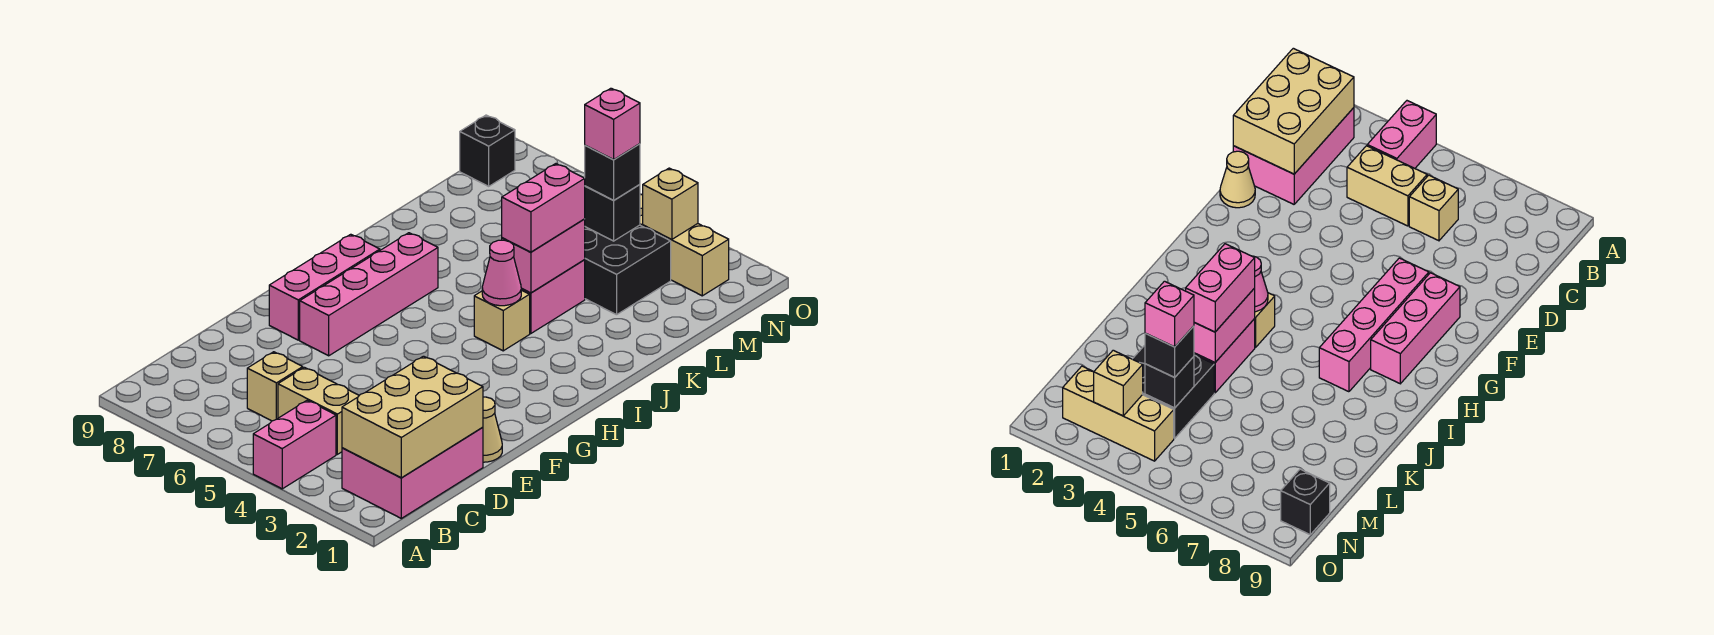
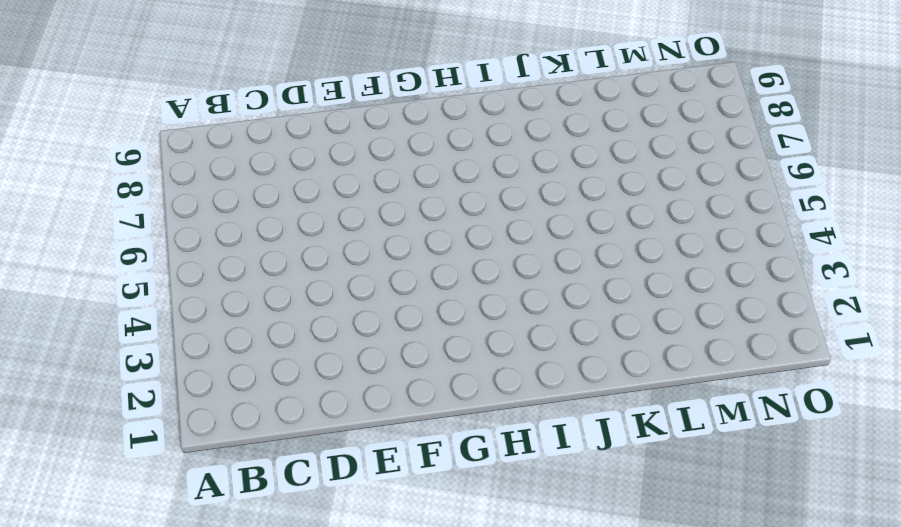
none -> pink brick A4:B4 level 1
none -> pink brick B1:D2 level 1
none -> tan brick C4:C5 level 1

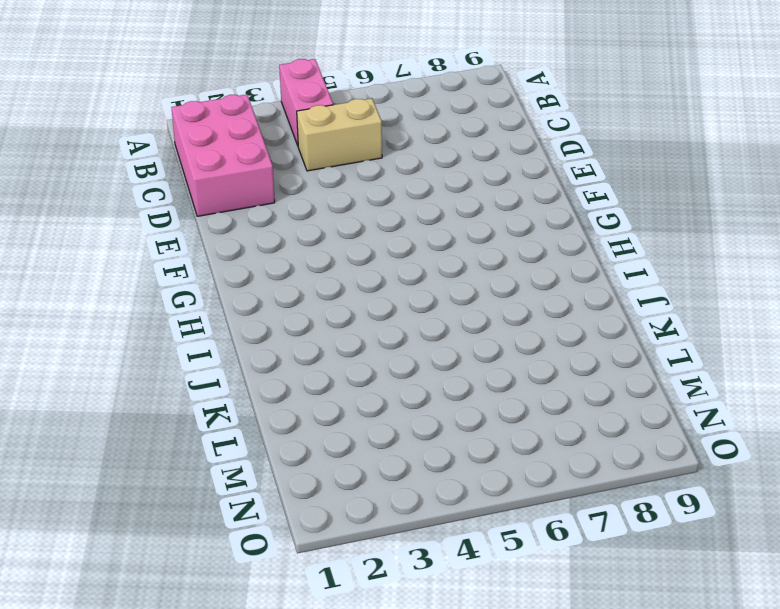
none -> tan brick C6 level 1
none -> tan cone E1 level 1
none -> pink brick F7:I7 level 1

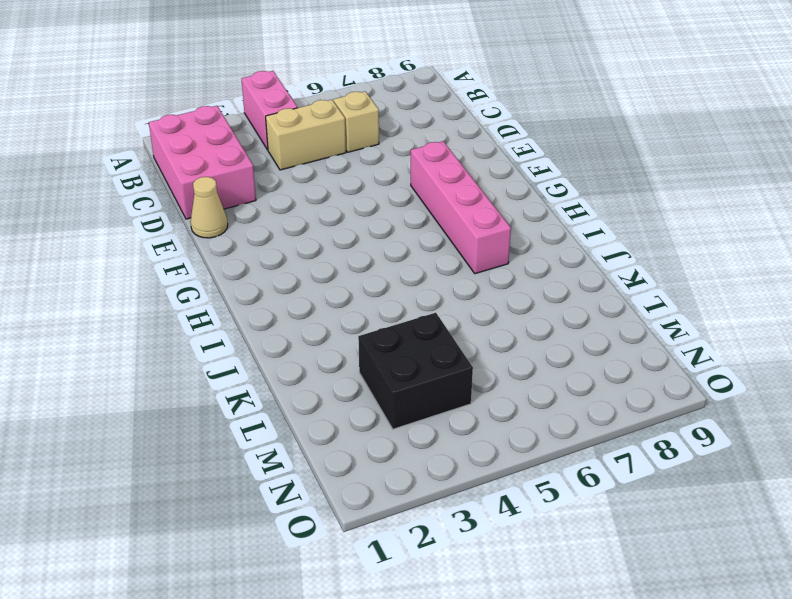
none -> pink brick F8:H8 level 1
none -> tan brick I4 level 1
none -> pink brick J4:K4 level 1

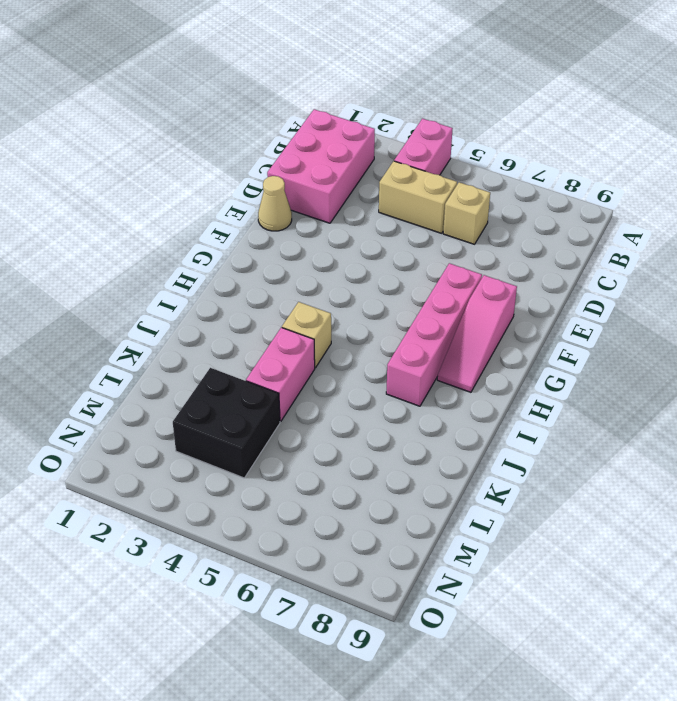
pink slope F8:H8 level 1 top F -> pink brick F8:H8 level 1
none -> tan brick N2:N4 level 1
none -> black brick N9 level 1
none -> tan brick B1:D2 level 2

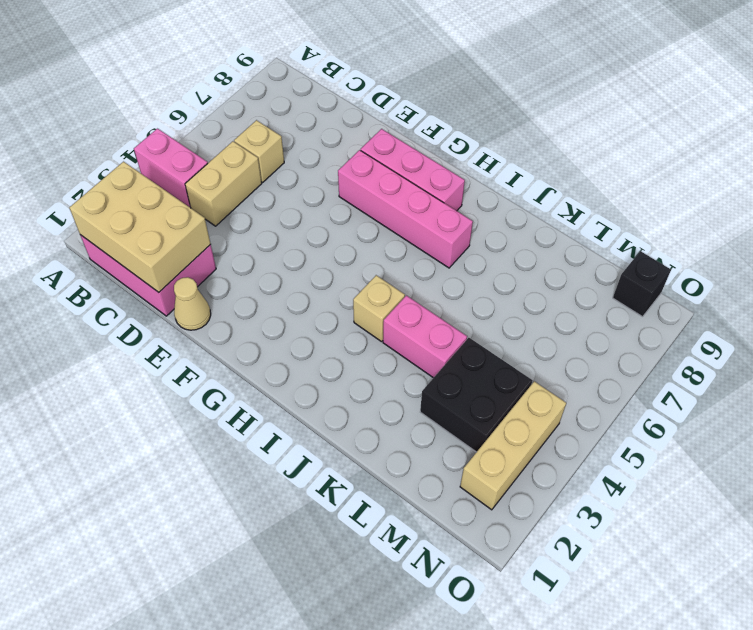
none -> pink cone I4 level 2
none -> pink brick J4:K4 level 2
none -> black brick M4 level 2

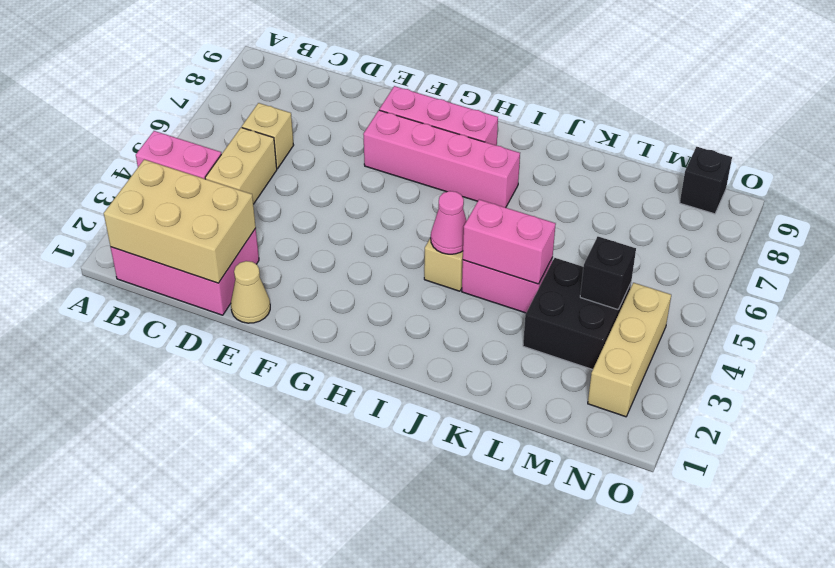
none -> tan brick N3 level 2
none -> pink brick J4:K4 level 3
none -> black brick M4 level 3

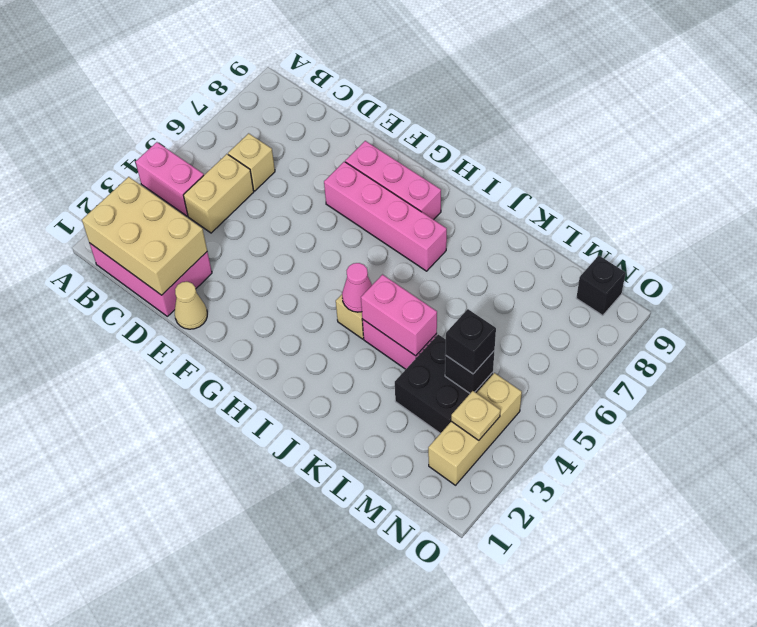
tan plate N3 level 2 -> tan brick N3 level 2
none -> pink brick J4:K4 level 3
none -> pink brick M4 level 4

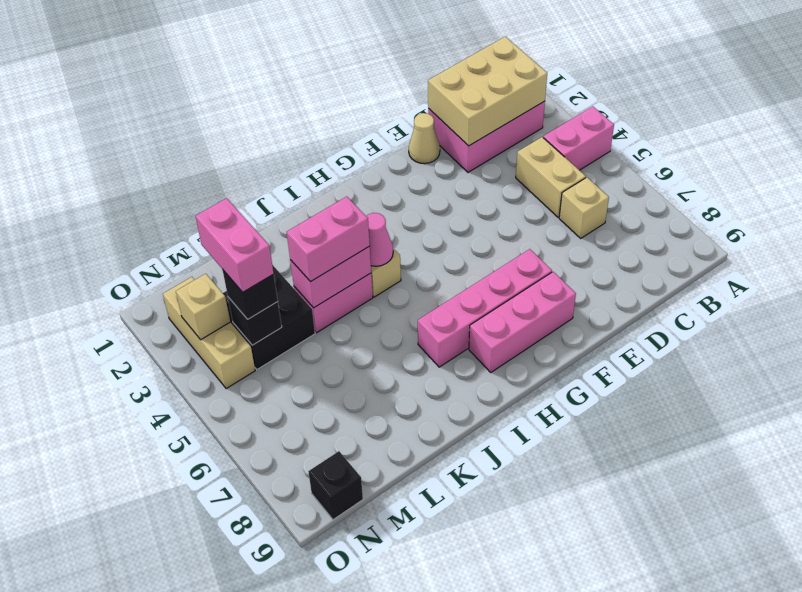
pink brick M3:M4 level 4 -> pink brick M4 level 4

